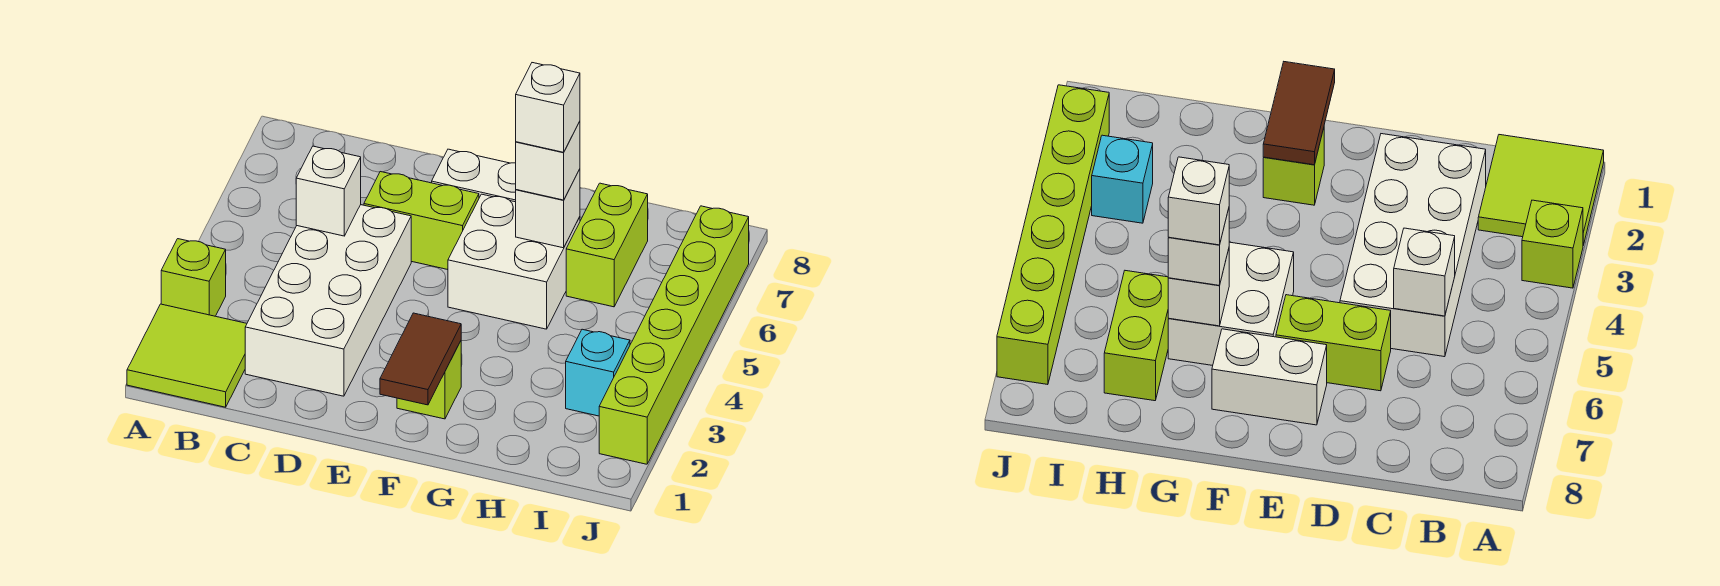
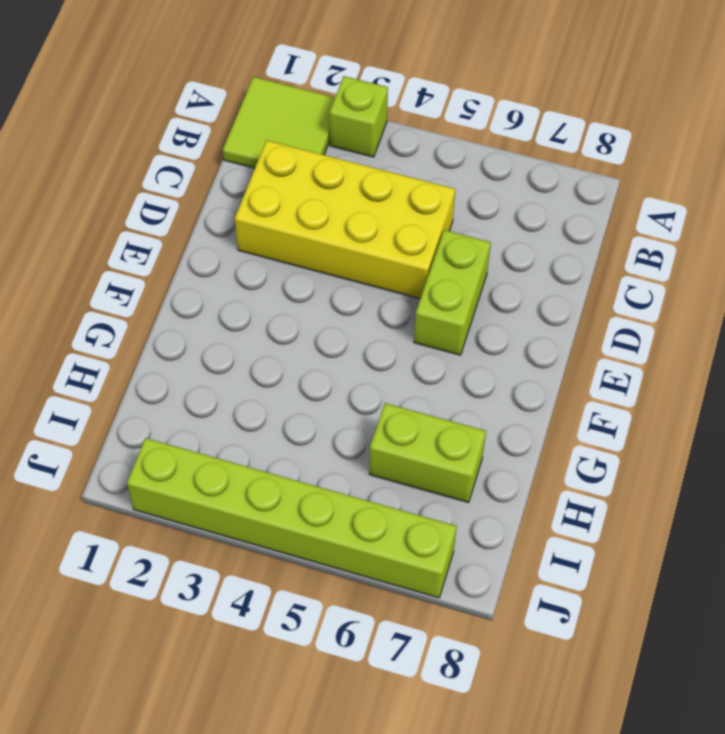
yellow brick C2:D5 level 1 -> white brick C2:D5 level 1
none -> white brick E7:F7 level 1
none -> lime brick F2 level 1
none -> white brick F5:G6 level 1

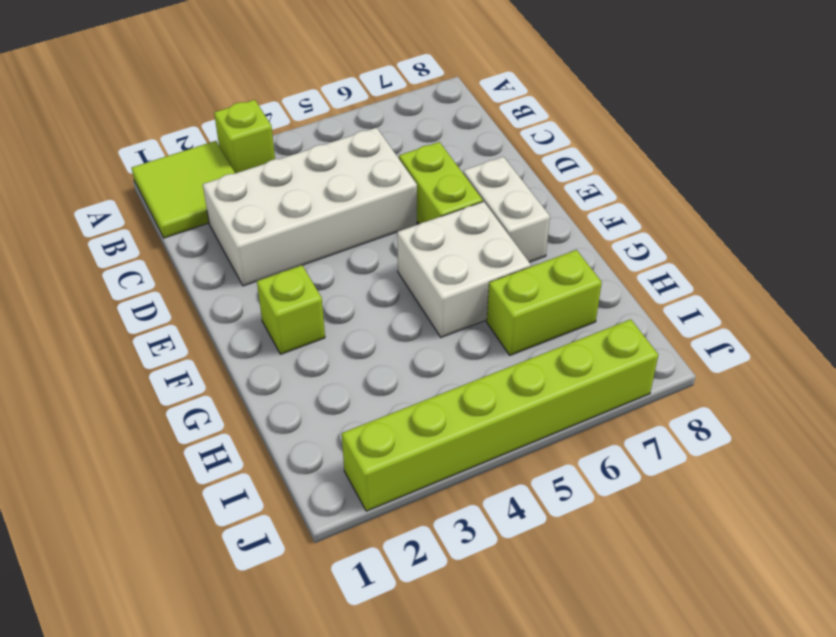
none -> cyan brick I3 level 1
none -> white brick C5 level 2
none -> brown tile F1:F2 level 2

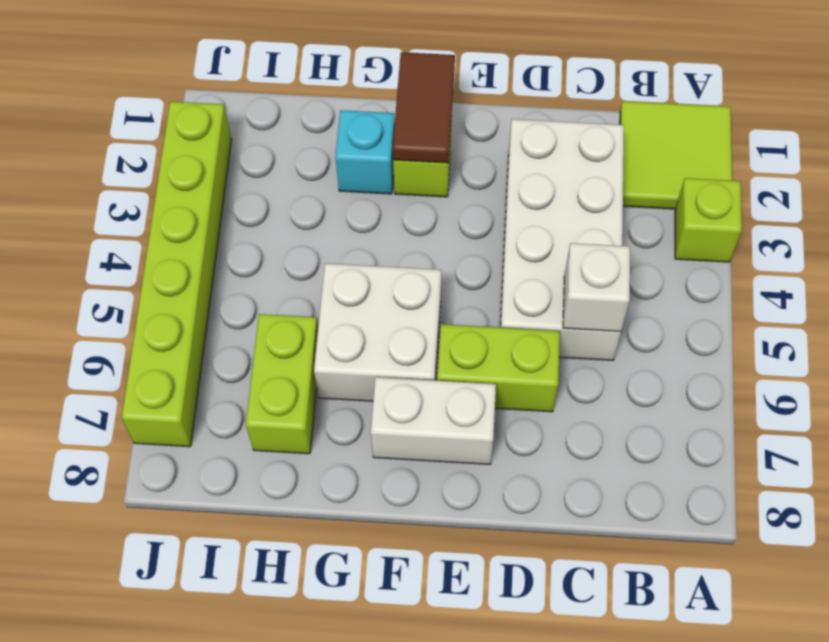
cyan brick G2 level 1 -> cyan brick I3 level 1
none -> white brick G6 level 2
none -> white brick G6 level 3
none -> white brick G6 level 4

